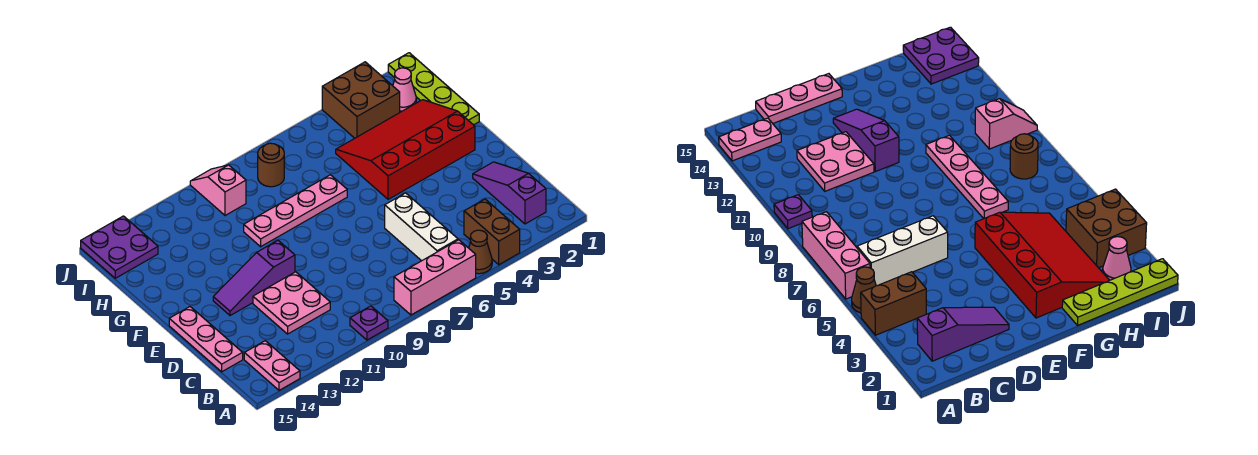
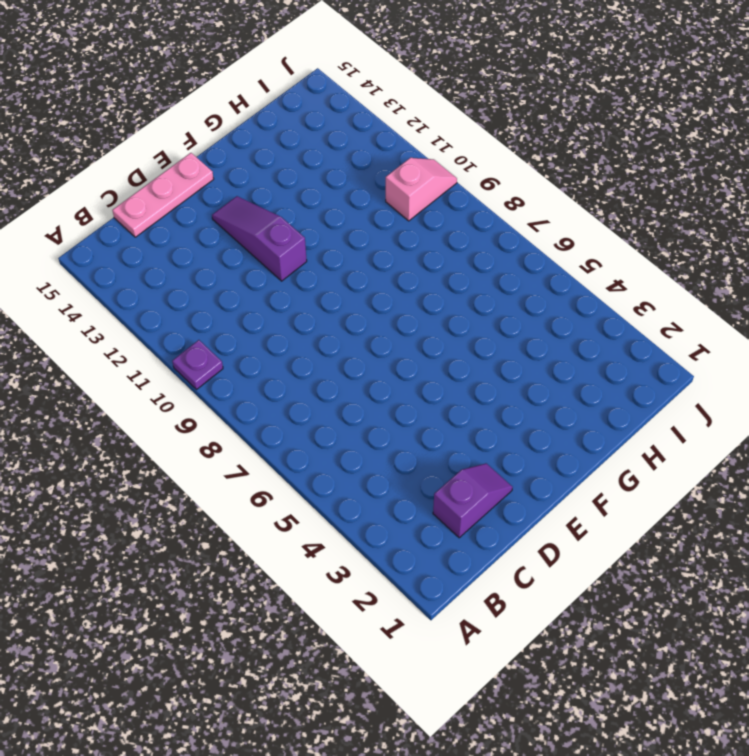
purple slope C2:D2 level 1 top C -> purple slope B2:D2 level 1 top B
none -> brown brick A4:B4 level 1
none -> brown cone A5 level 1
none -> pink brick A6:A8 level 1

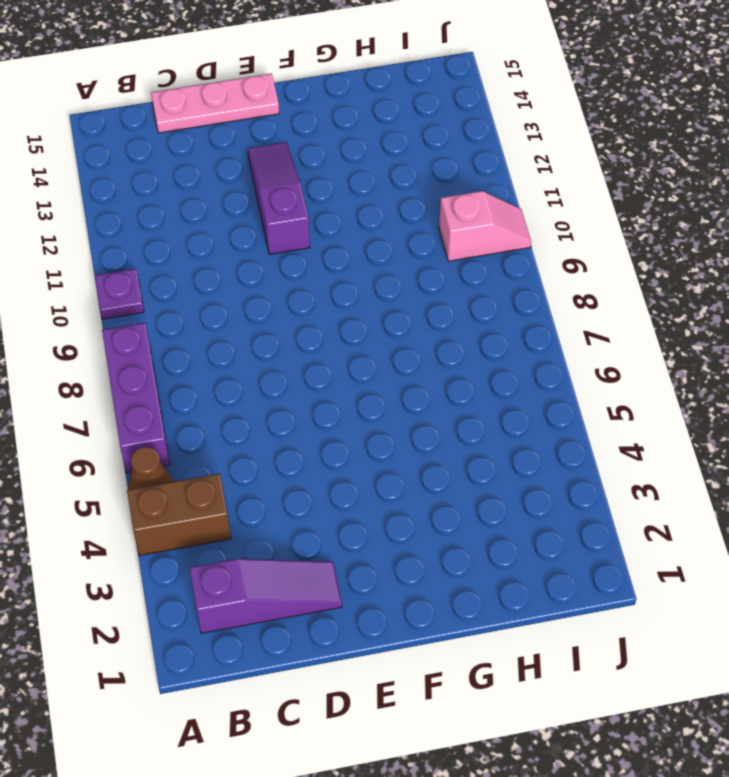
purple brick A6:A8 level 1 -> pink brick A6:A8 level 1
none -> pink plate A14:B14 level 1
none -> white brick B6:D6 level 1
none -> pink plate C11:D12 level 1

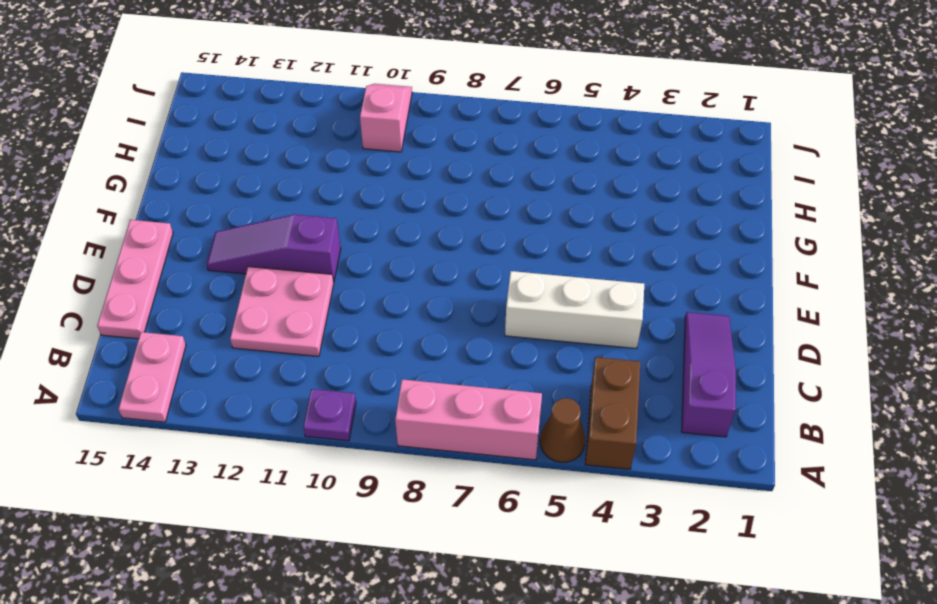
white brick D4:D6 level 1 -> white brick B6:D6 level 1
none -> red slope F2:H5 level 1 top F
none -> lime plate G1:J1 level 1
none -> pink plate G7:G10 level 1

